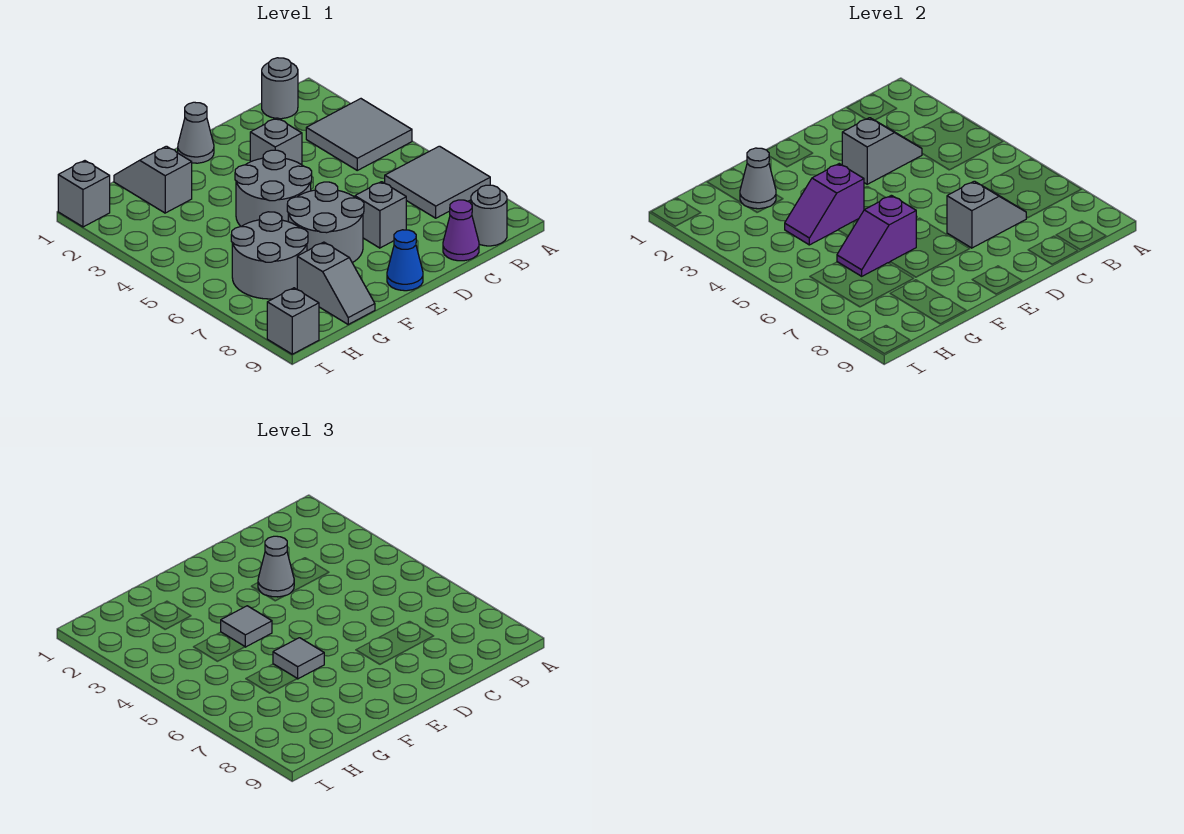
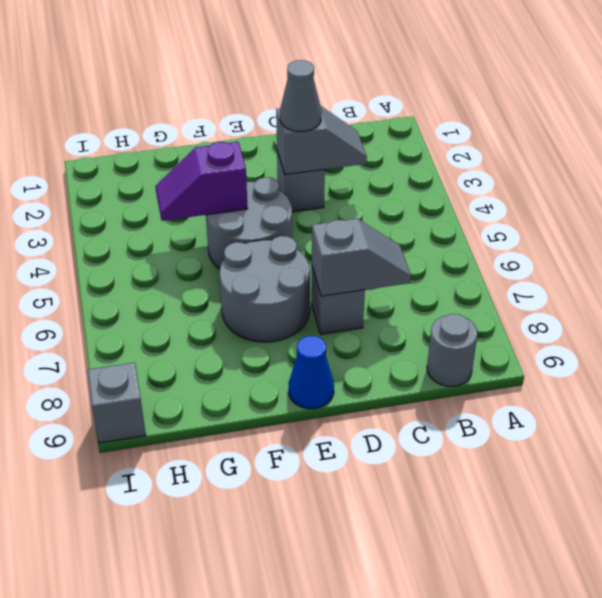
none -> grey tile A3:B4 level 1
none -> grey tile A6:B7 level 1
none -> grey round brick B1 level 1

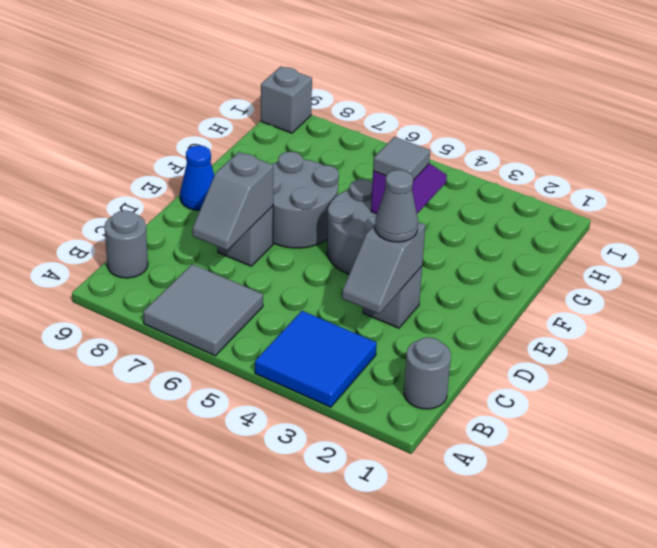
blue tile A3:B4 level 1 -> grey tile A3:B4 level 1
none -> purple cone C9 level 1
none -> grey cone E1 level 1
none -> grey slope G1:G2 level 1 top 2

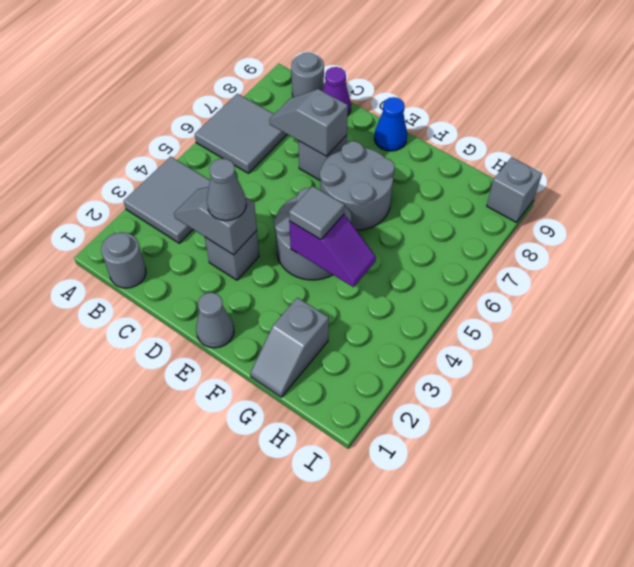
none -> grey round brick G6:H7 level 1
none -> grey slope G8:G9 level 1 top 8
none -> grey brick I1 level 1

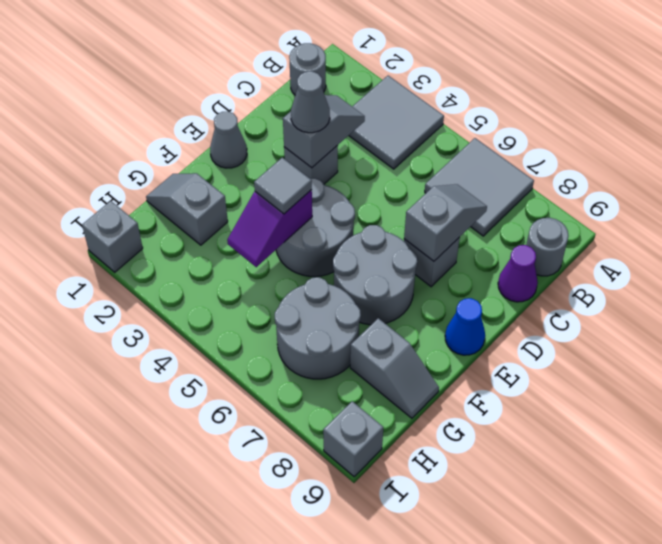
none -> purple slope F6:G6 level 2 top F
none -> grey cone G2 level 2
none -> grey tile F6 level 3

